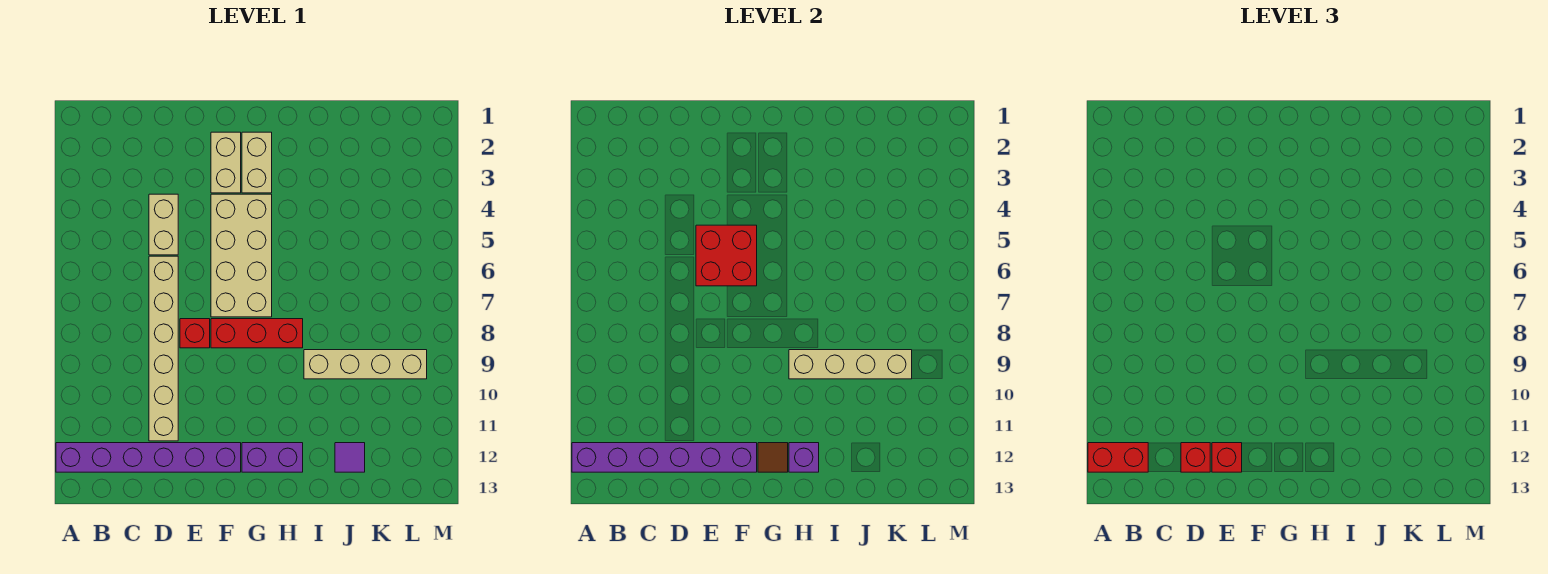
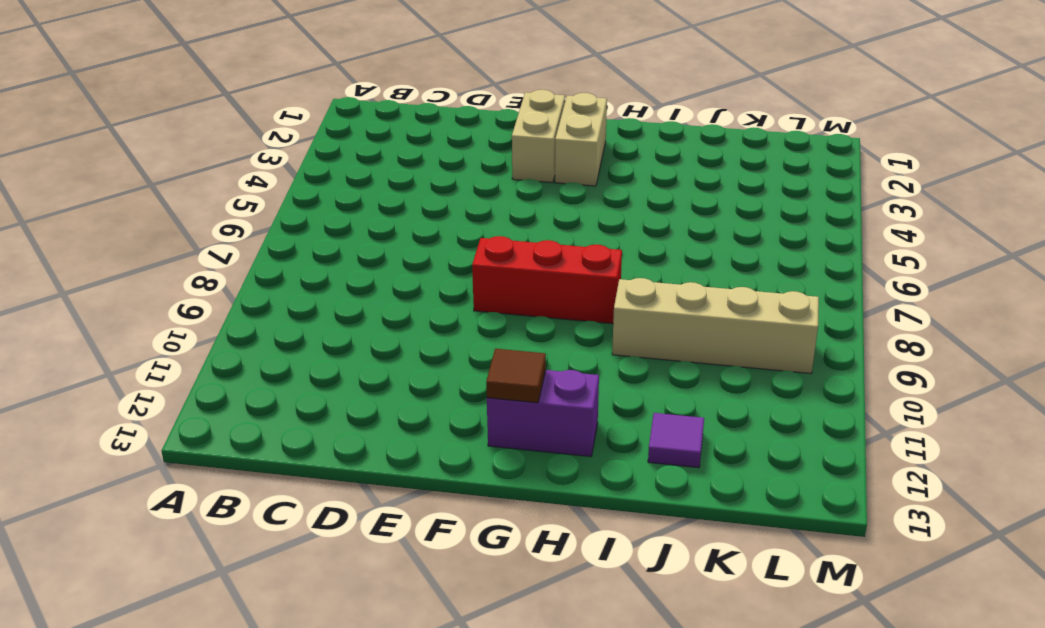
none -> purple brick A12:F12 level 1
none -> tan brick D4:D5 level 1
none -> tan brick D6:D11 level 1

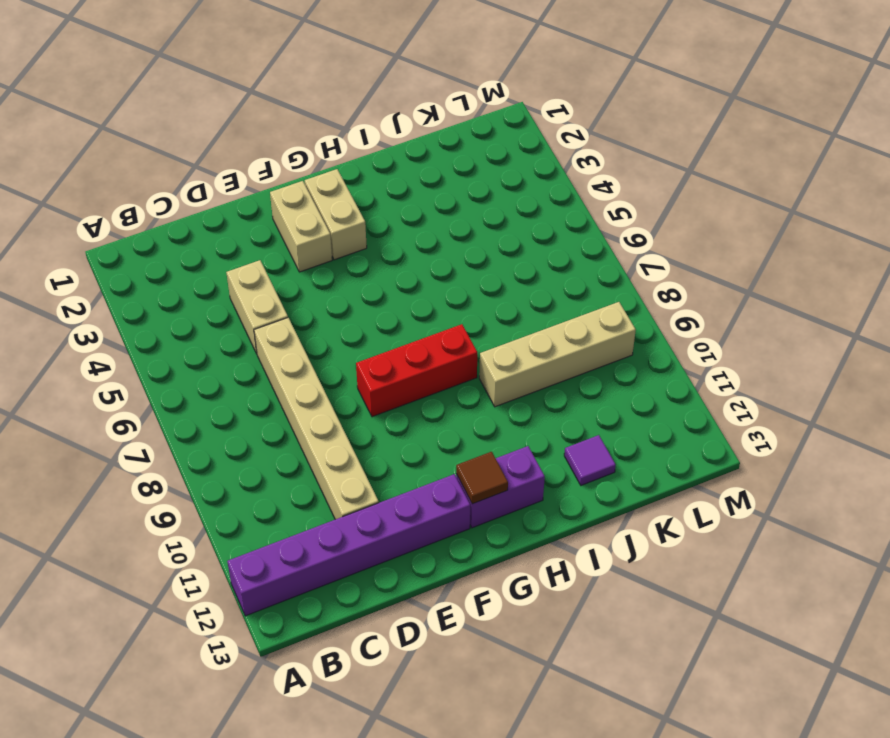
none -> red brick E8 level 1
none -> tan brick F4:G7 level 1
none -> purple brick A12:F12 level 2

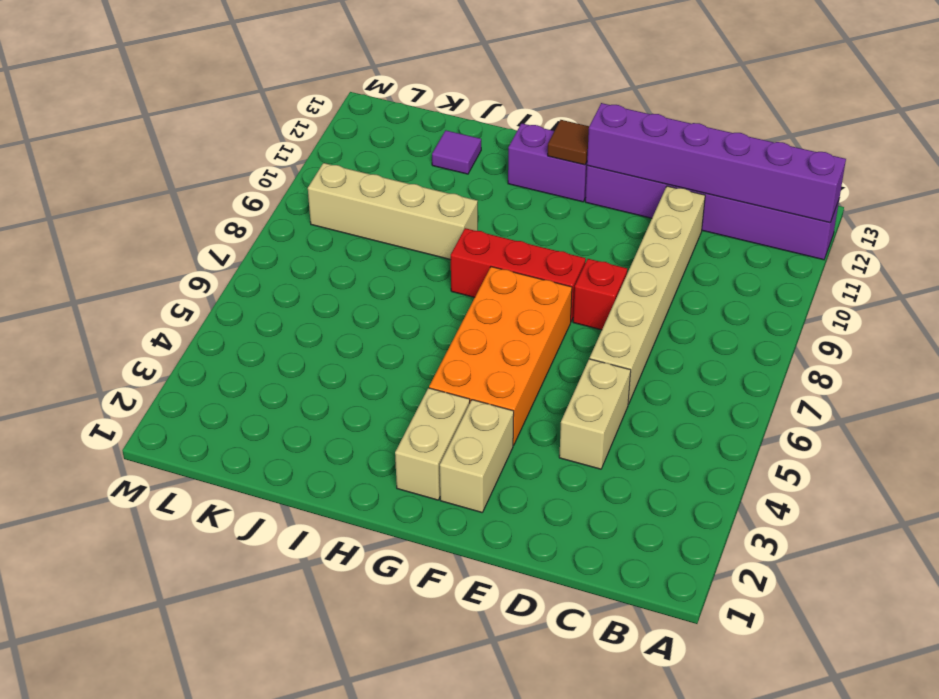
orange brick F4:G7 level 1 -> tan brick F4:G7 level 1
none -> red brick E5:F6 level 2
none -> tan brick H9:K9 level 2
none -> purple brick H12 level 2

